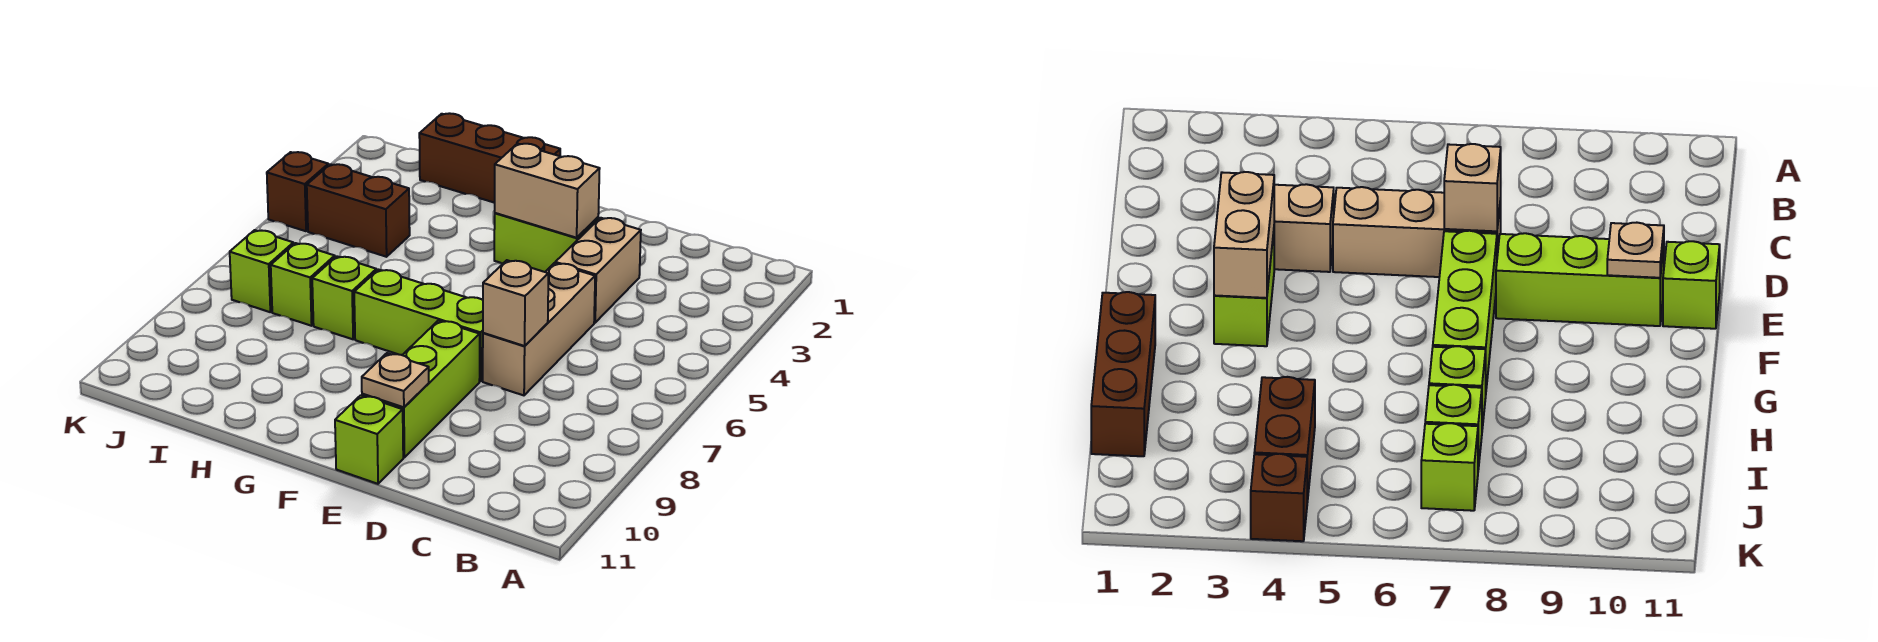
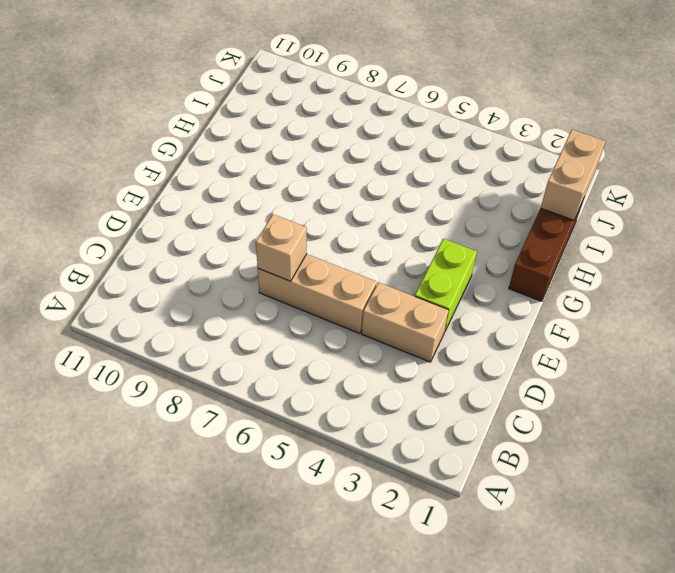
tan brick I1:J1 level 2 -> tan brick E3:F3 level 2
none -> lime brick E7:G7 level 1
none -> lime brick E8:E10 level 1
none -> lime brick E11 level 1

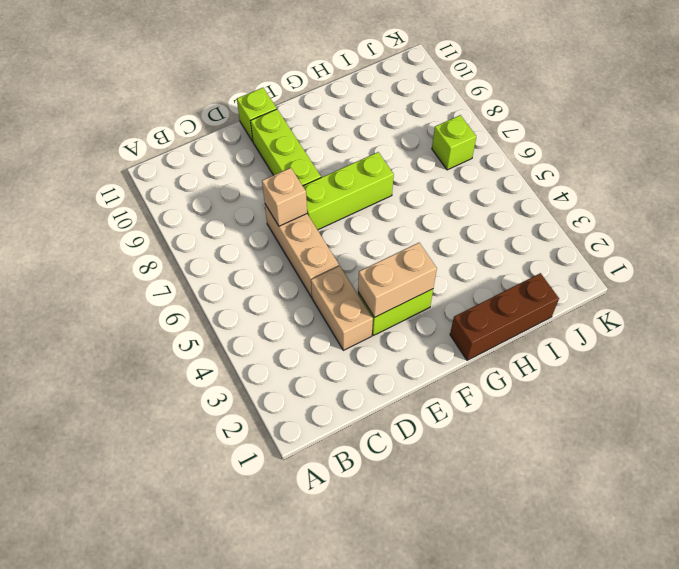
none -> lime brick H7 level 1
none -> brown brick I4:J4 level 1
none -> lime brick I7 level 1

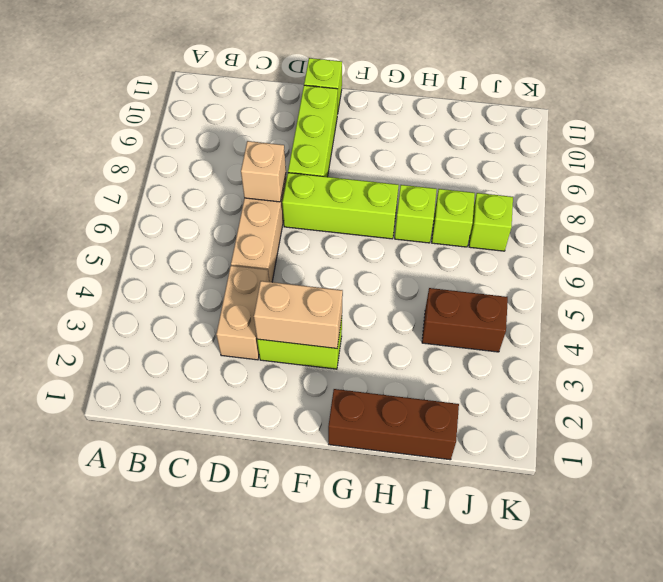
none -> brown brick K4 level 1
none -> tan plate E10 level 2

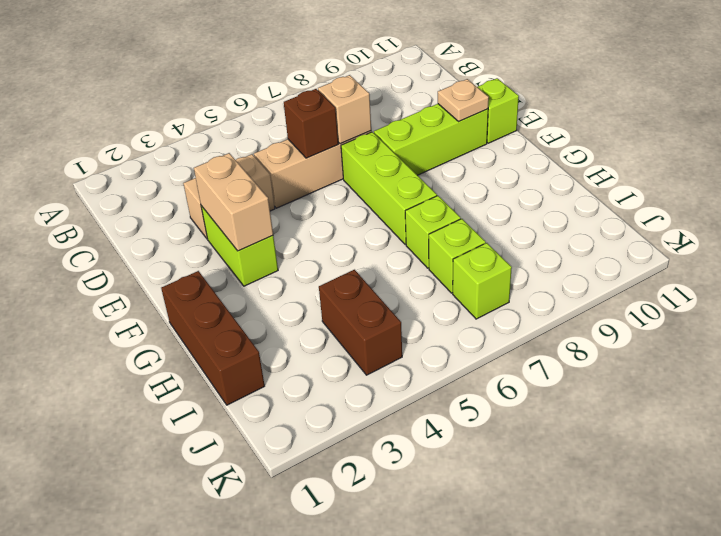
brown brick D6 level 2 -> brown brick K4 level 1

